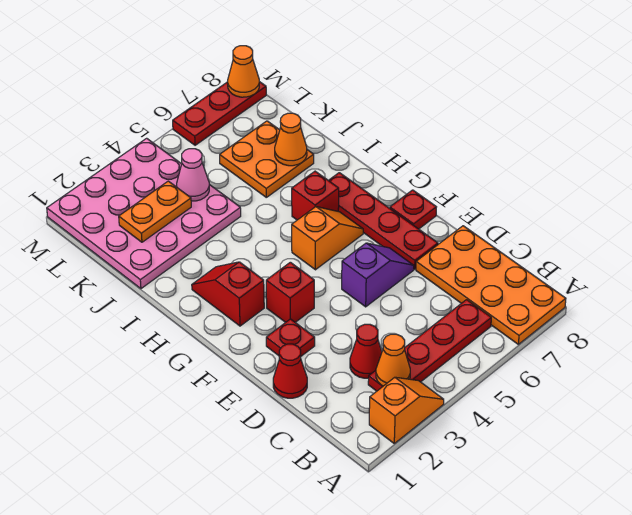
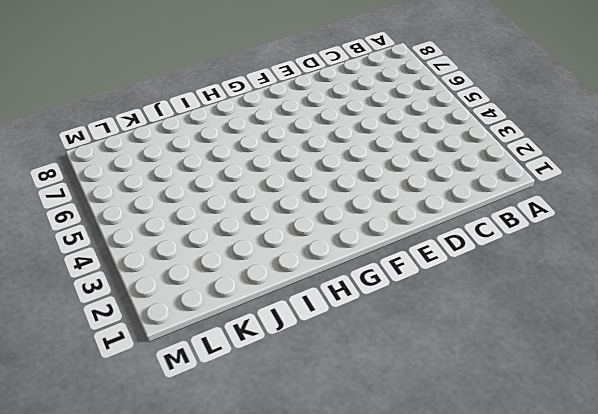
none -> orange slope A2:A3 level 1 top 2
none -> orange plate A7:D8 level 1
none -> red plate B3:B6 level 1

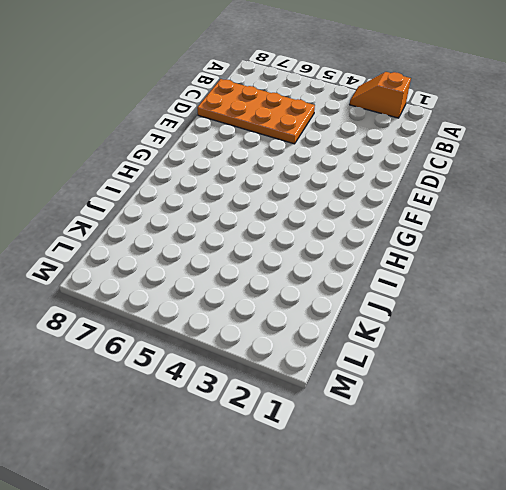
orange plate C5:D8 level 1 -> orange plate A7:D8 level 1
none -> red plate B3:B6 level 1
none -> red cone C3 level 1
none -> red cone D1 level 1

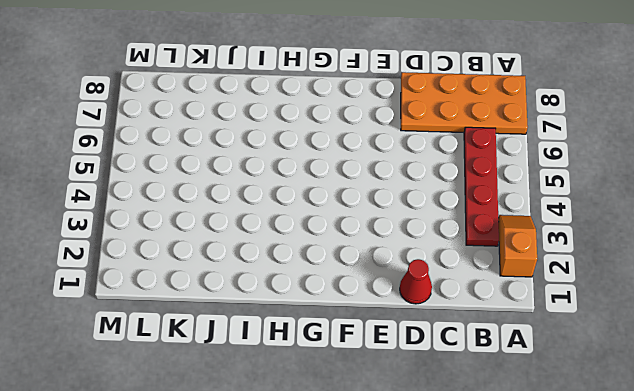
none -> red cone C3 level 1
none -> red plate E2 level 1
none -> purple slope E5:E6 level 1 top 5

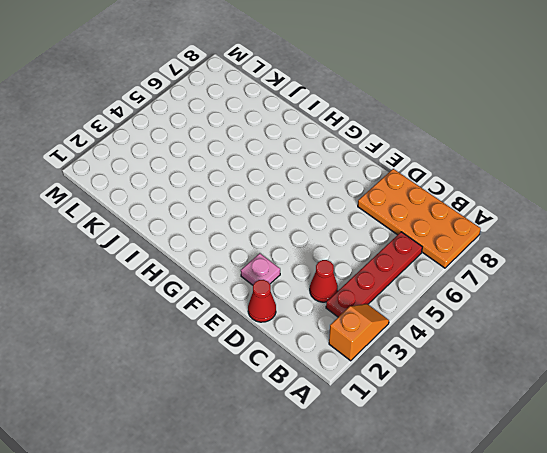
pink plate E2 level 1 -> red plate E2 level 1
none -> purple slope E5:E6 level 1 top 5
none -> red plate E7:H7 level 1
none -> red brick F3 level 1

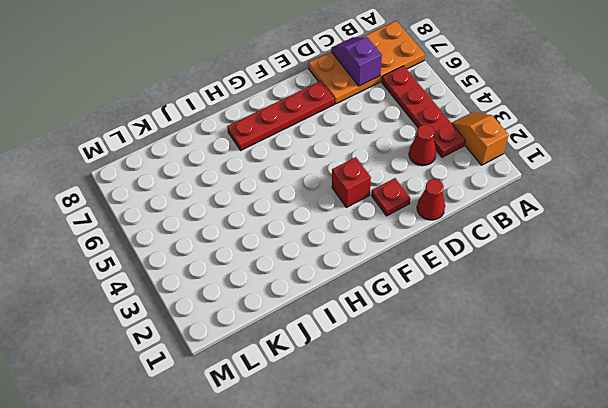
purple slope C7:C8 level 2 top 7 -> purple slope E5:E6 level 1 top 5
none -> red plate F8 level 1
none -> red slope G2:H2 level 1 top G
none -> orange slope G5:G6 level 1 top 5

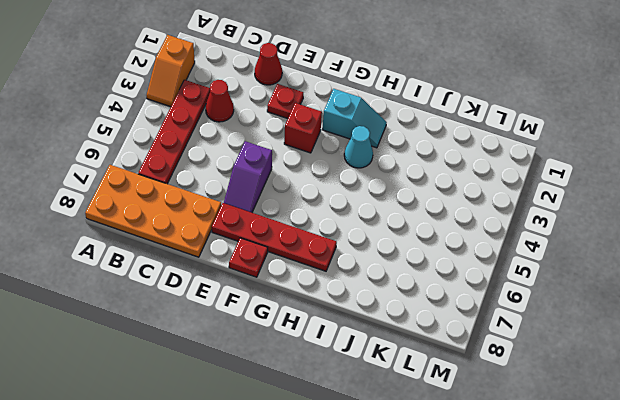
cyan slope G2:H2 level 1 top G -> red slope G2:H2 level 1 top G
cyan cone H3 level 1 -> none
none -> orange slope G5:G6 level 1 top 5
none -> red brick H6 level 1
none -> pink plate J1:M4 level 1

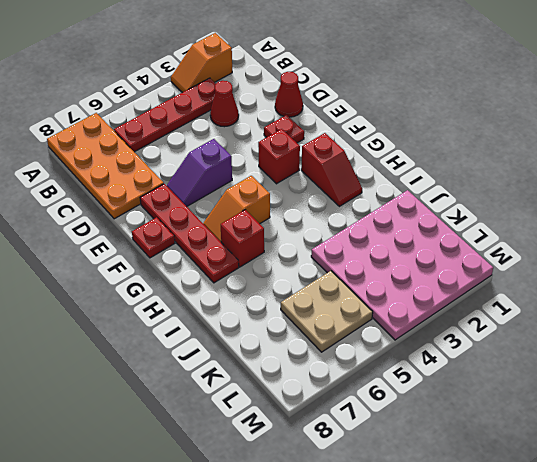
tan plate K5:L6 level 1 -> orange plate J6:K7 level 1
none -> red plate M6:M8 level 1
none -> orange cone B3 level 2
none -> orange cone J7 level 2

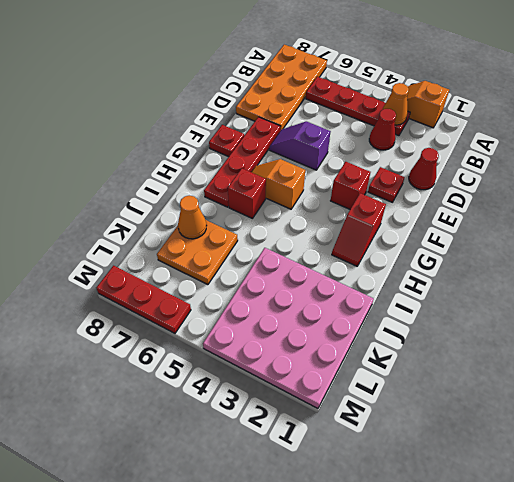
none -> orange plate K2:K3 level 2
none -> pink cone K4 level 2
none -> orange cone M8 level 2

